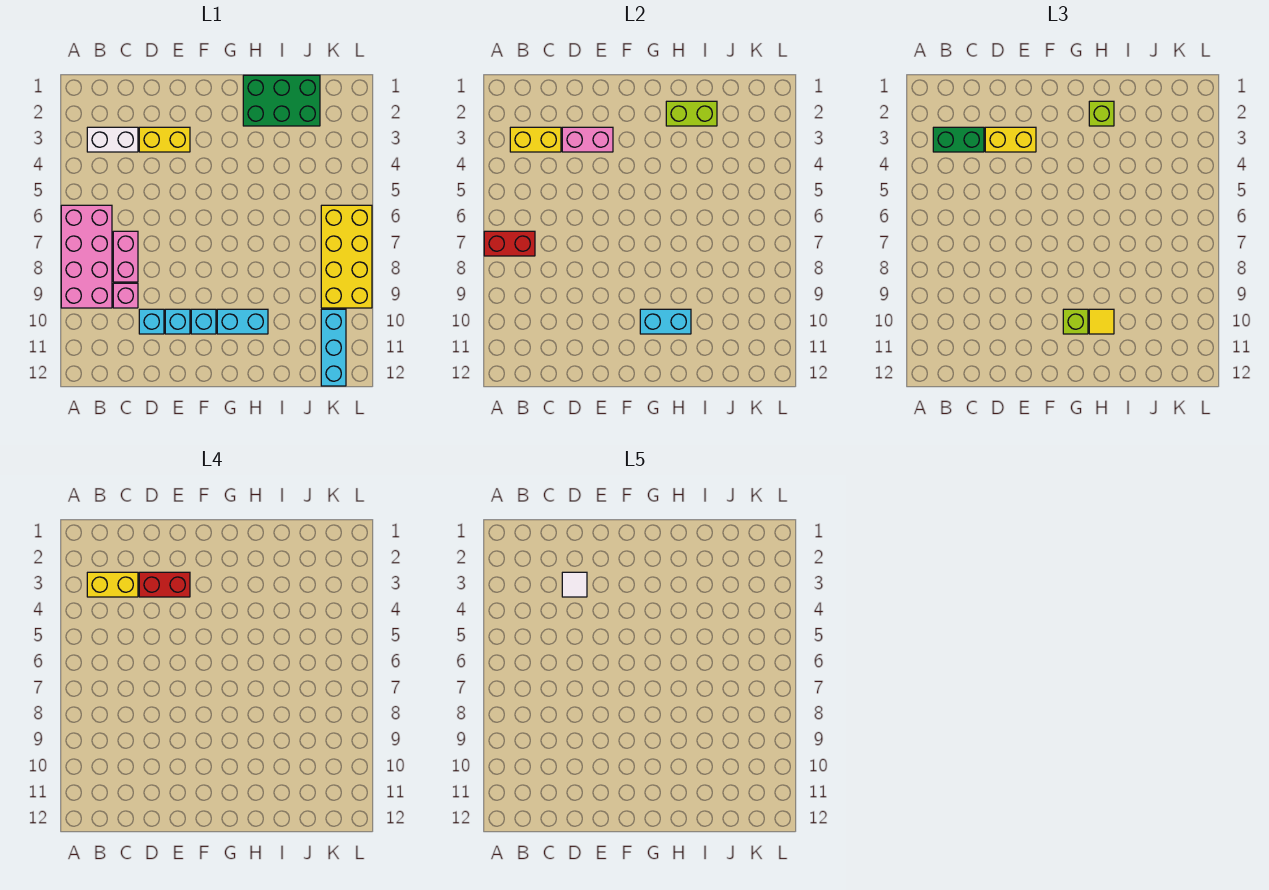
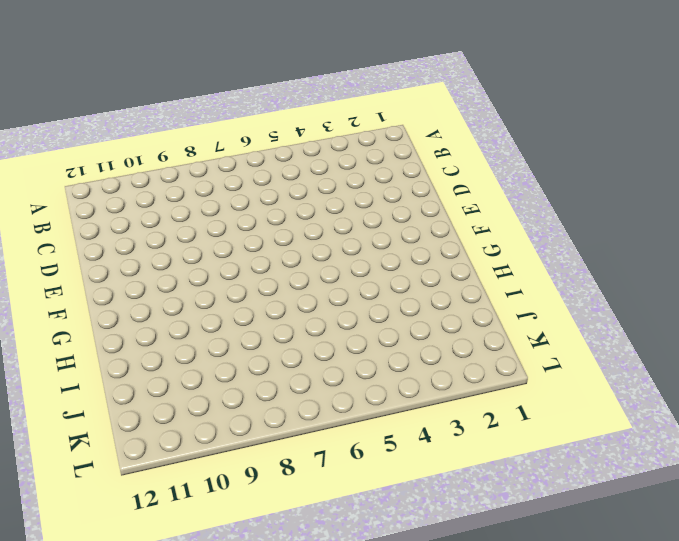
none -> pink brick A6:B9 level 1
none -> white brick B3:C3 level 1
none -> pink brick C7:C8 level 1

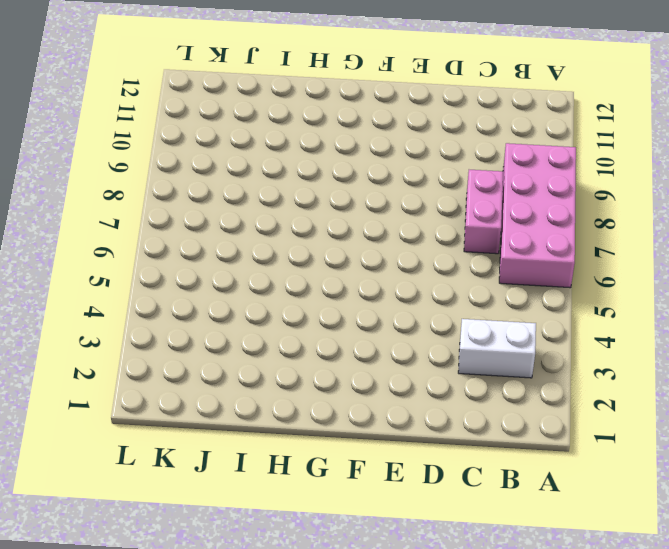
none -> pink brick C9 level 1
none -> yellow brick D3:E3 level 1
none -> cyan brick D10 level 1

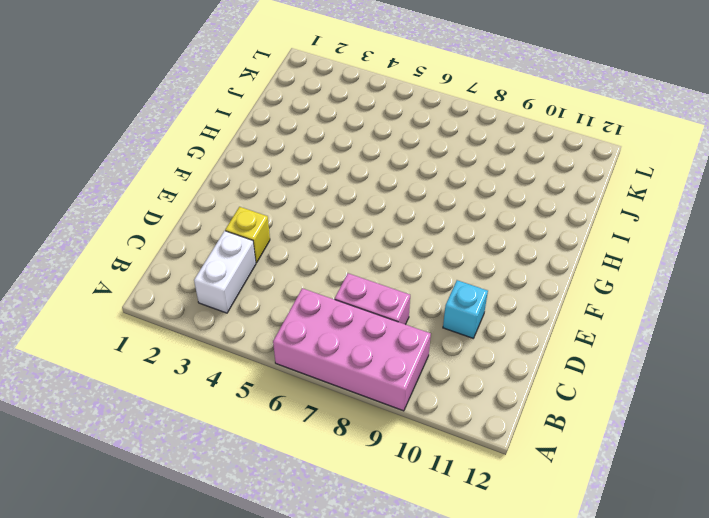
yellow brick D3 level 1 -> yellow brick D3:E3 level 1
none -> pink brick C9 level 1
none -> cyan brick E10 level 1
none -> cyan brick F10 level 1

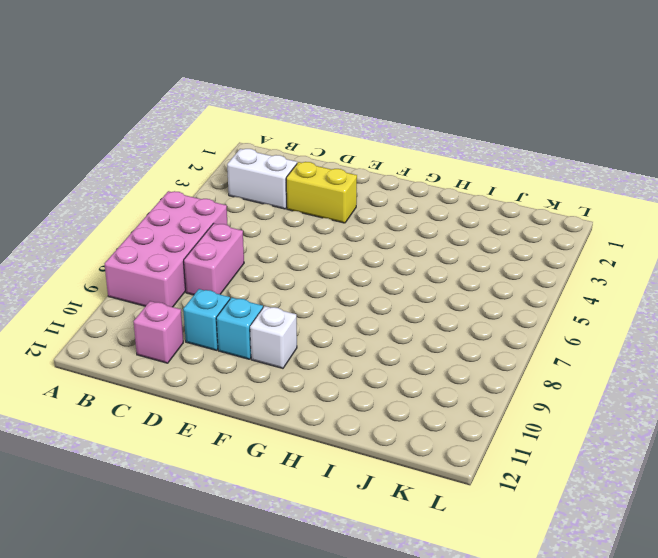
pink brick C11 level 1 -> pink brick C9 level 1
white brick F10 level 1 -> cyan brick F10 level 1
none -> cyan brick G10:H10 level 1
none -> green brick H1:J2 level 1
none -> yellow brick K6:L9 level 1

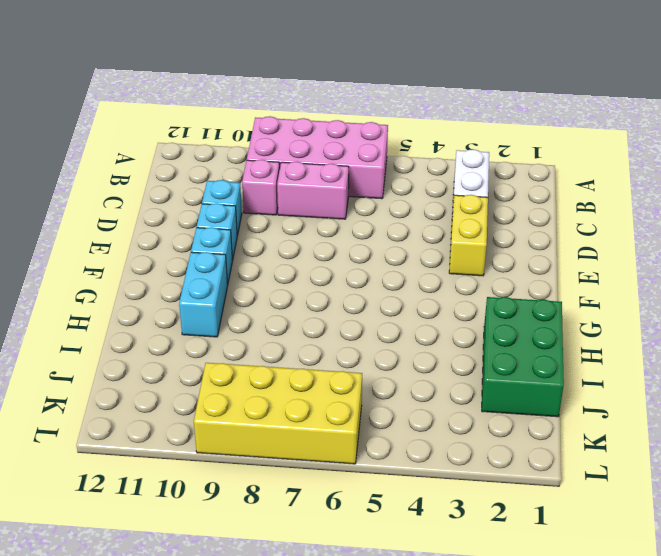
none -> cyan brick K10:K12 level 1
none -> red brick A7:B7 level 2
none -> yellow brick B3:C3 level 2

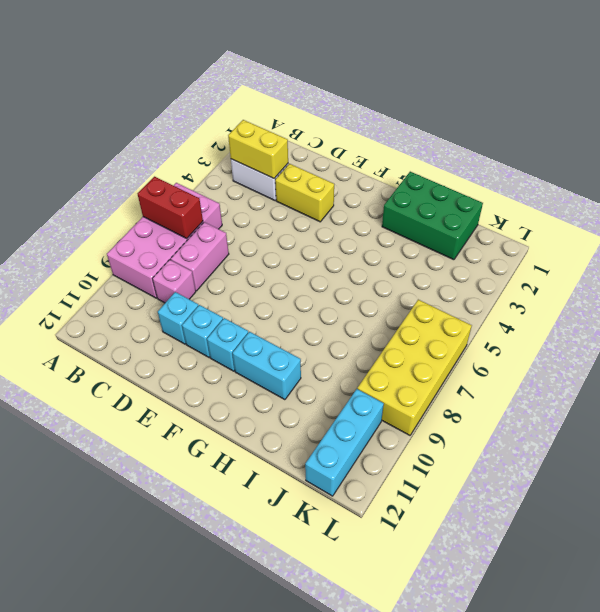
none -> pink brick D3:E3 level 2
none -> cyan brick G10:H10 level 2
none -> lime brick H2:I2 level 2

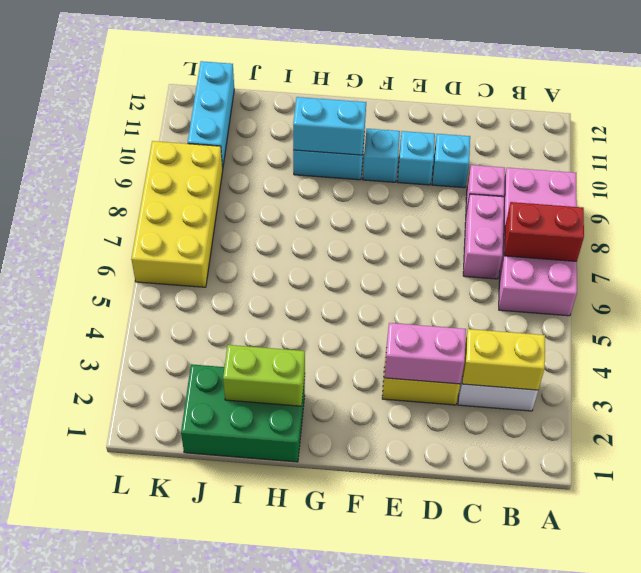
none -> green brick B3:C3 level 3
none -> yellow brick D3:E3 level 3
none -> lime brick G10 level 3

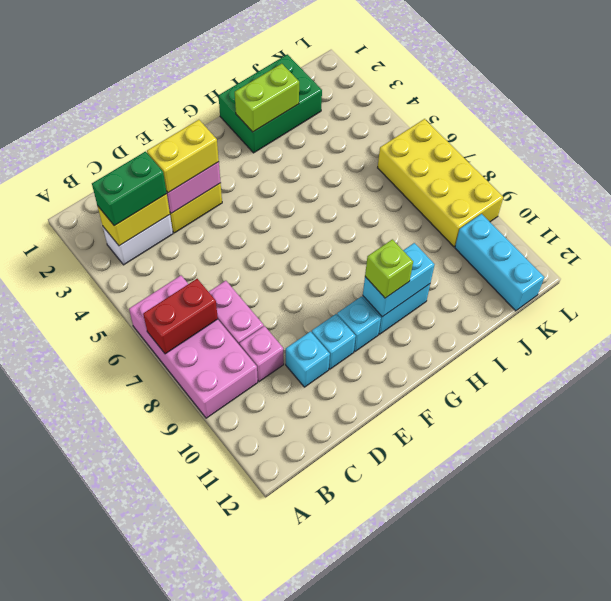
none -> lime brick H2 level 3
none -> yellow tile H10 level 3
none -> yellow brick B3:C3 level 4

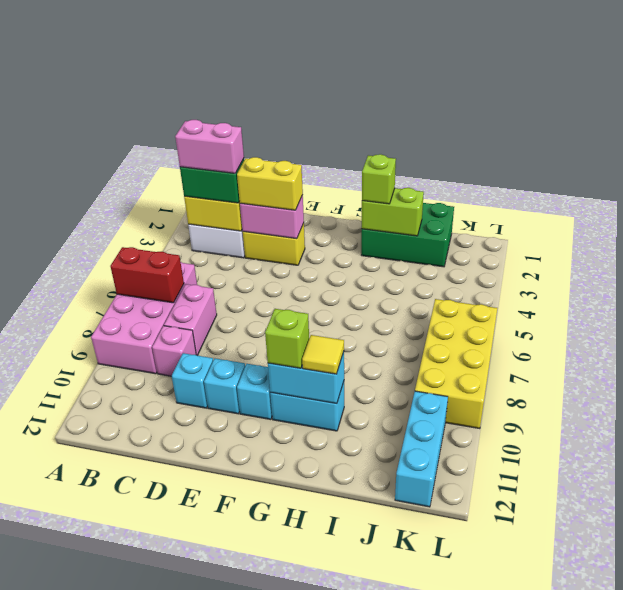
pink brick B3:C3 level 4 -> yellow brick B3:C3 level 4
none -> red brick D3:E3 level 4
none -> white tile D3 level 5

